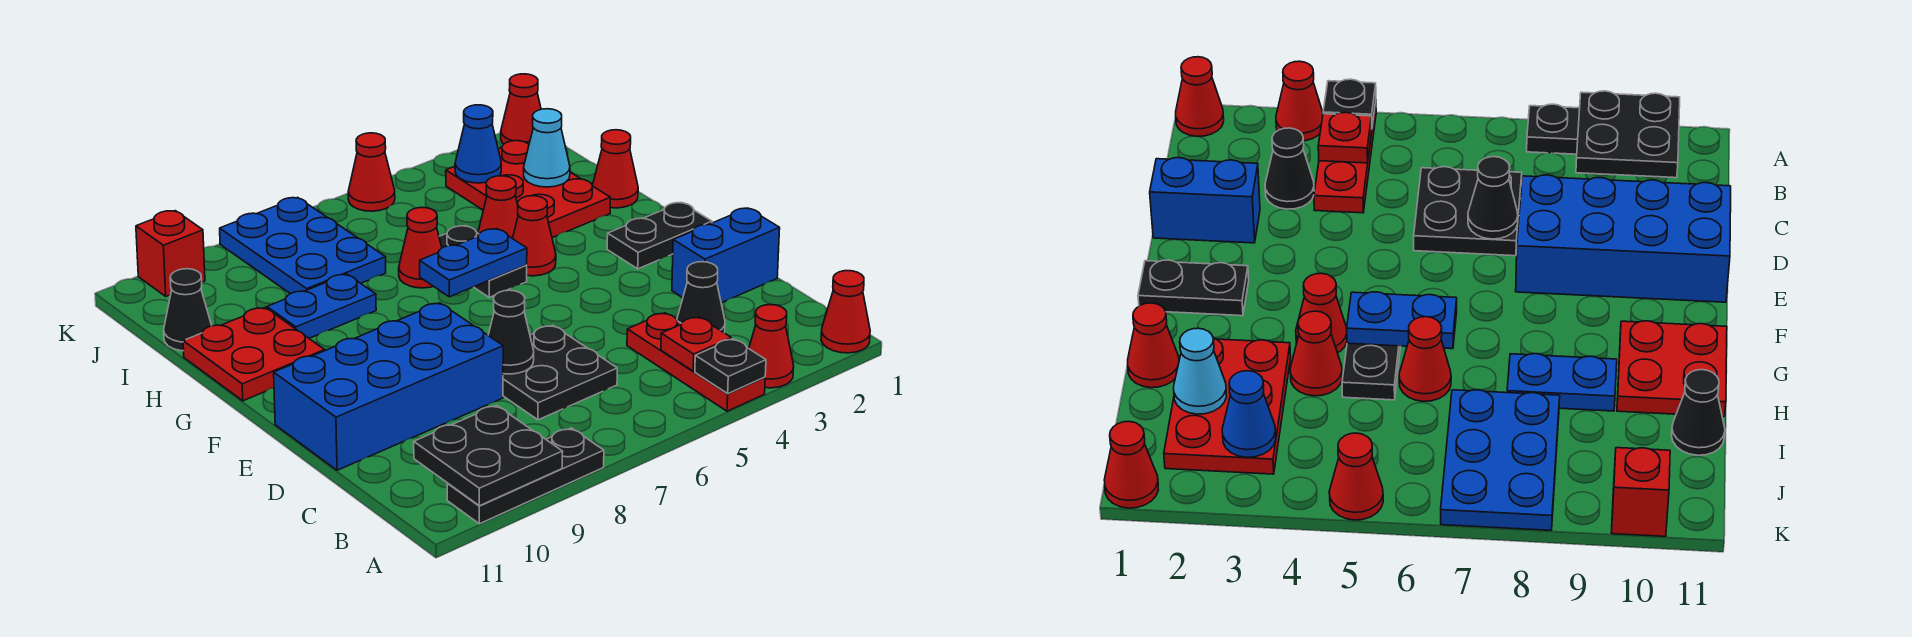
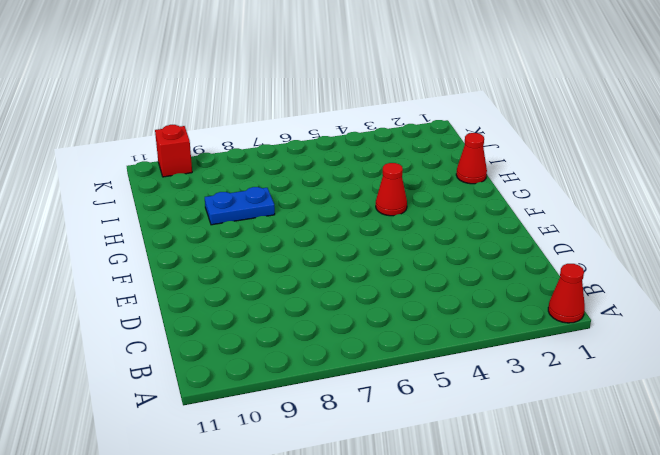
none -> red cone A3 level 1
none -> red plate A4:C4 level 1
none -> black plate A8:A10 level 1

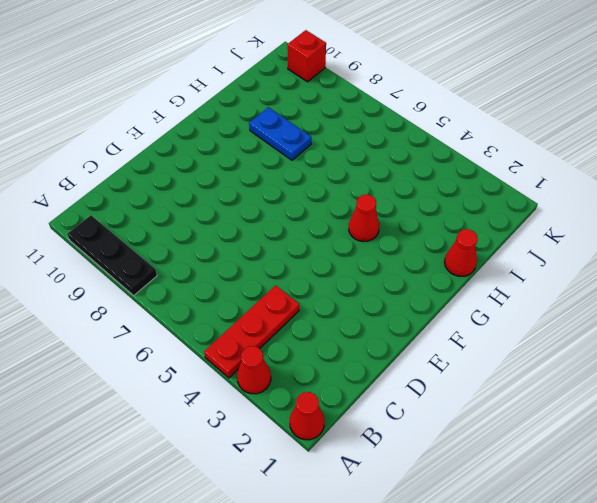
none -> black cone C3 level 1
none -> black plate C6:D7 level 1
none -> blue brick D1:D2 level 1

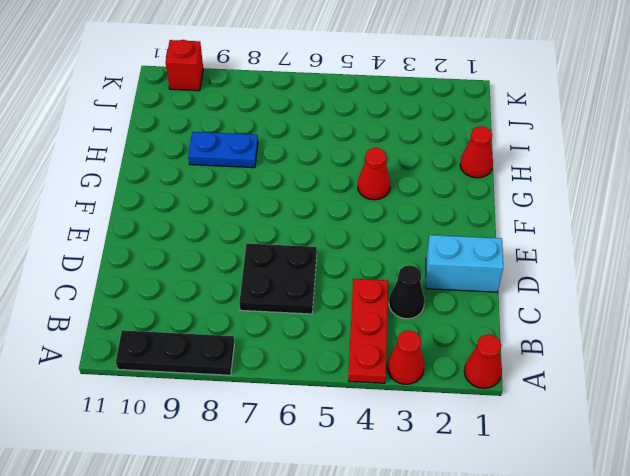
cyan brick D1:D2 level 1 -> blue brick D1:D2 level 1
none -> blue brick D8:E11 level 1
none -> black plate F1:F2 level 1
none -> black plate G5:H5 level 1

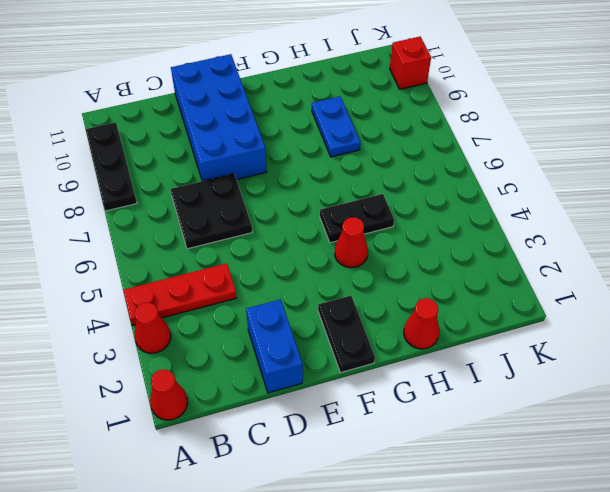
none -> black cone C3 level 1
none -> red plate G10:H11 level 1
none -> red plate H2:J3 level 1

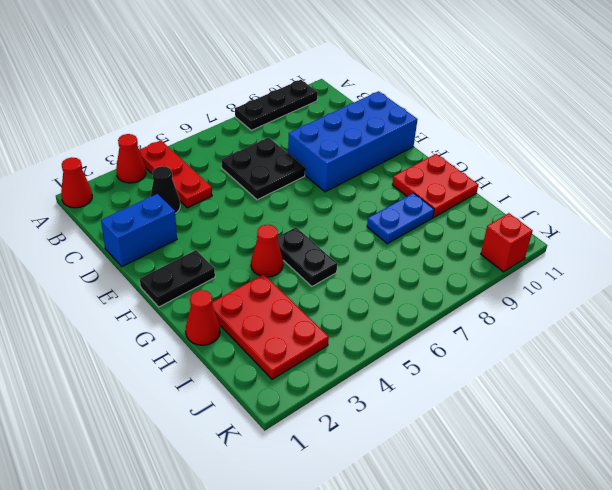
none -> red cone H4 level 1
none -> red cone H6 level 1
none -> blue plate I7:K8 level 1

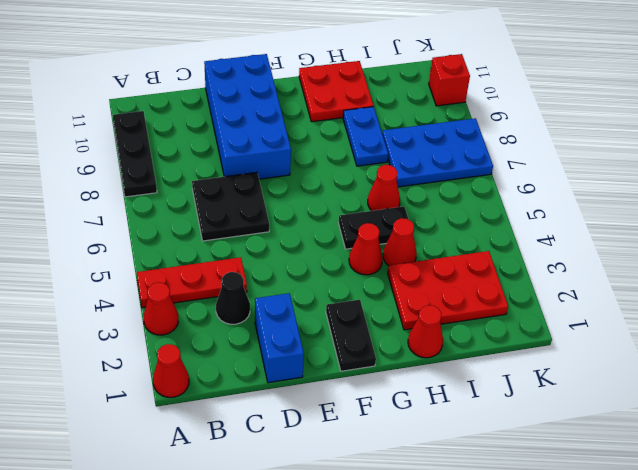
none -> black cone I11 level 1
none -> red cone K1 level 1
none -> red cone K5 level 1

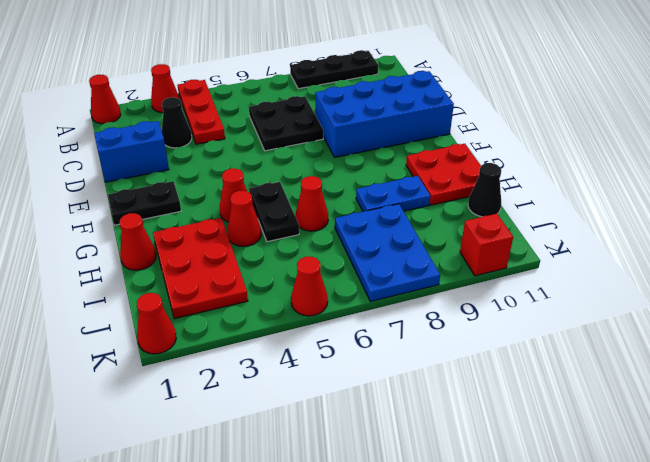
none -> black plate A4 level 2
none -> black plate A9:B10 level 2
none -> red plate B4 level 2

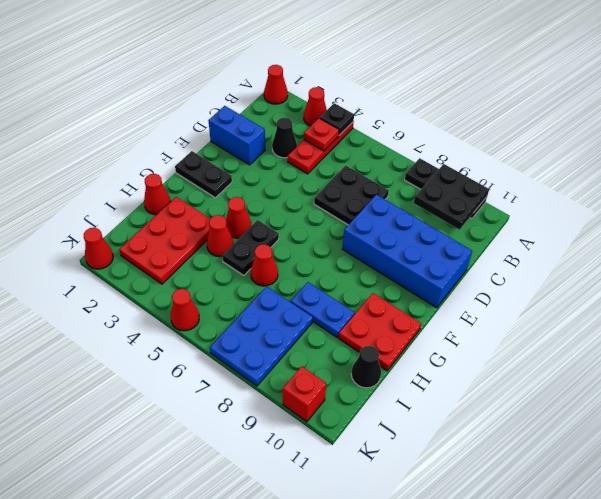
none -> black cone D7 level 2
none -> blue plate G5:G6 level 2
none -> cyan cone I2 level 2

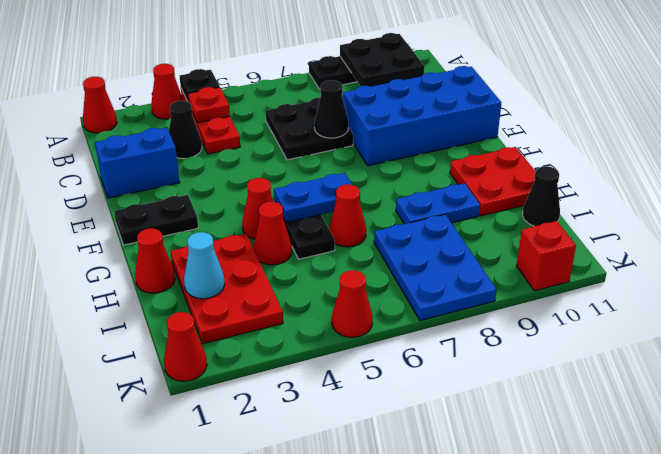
none -> blue cone J3 level 2

